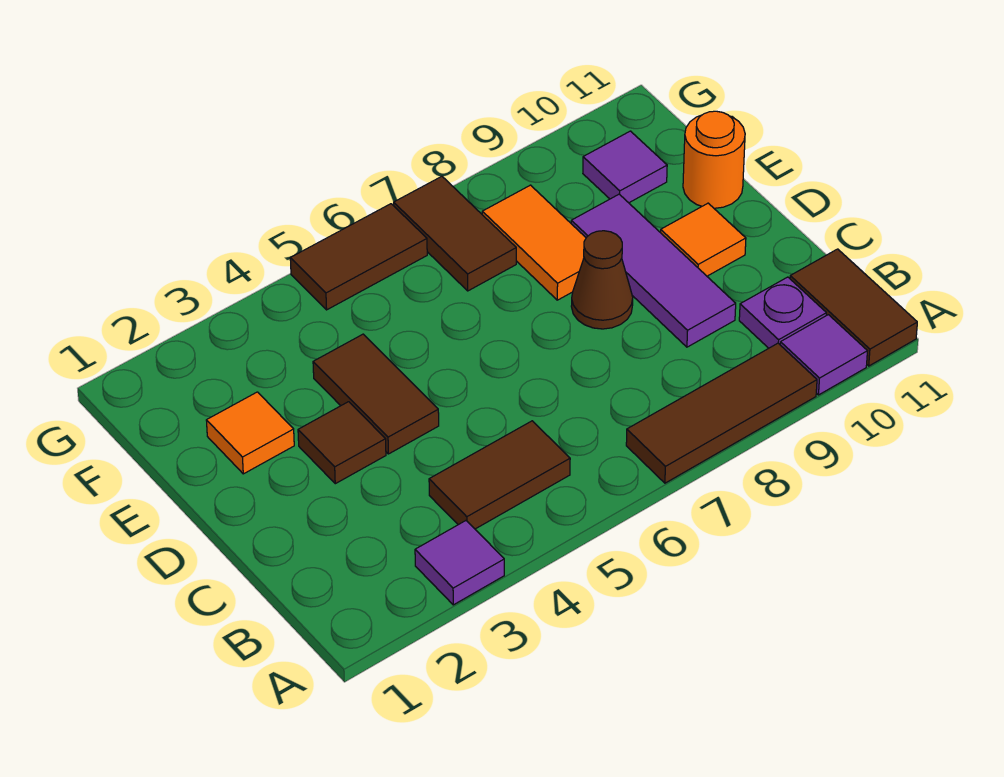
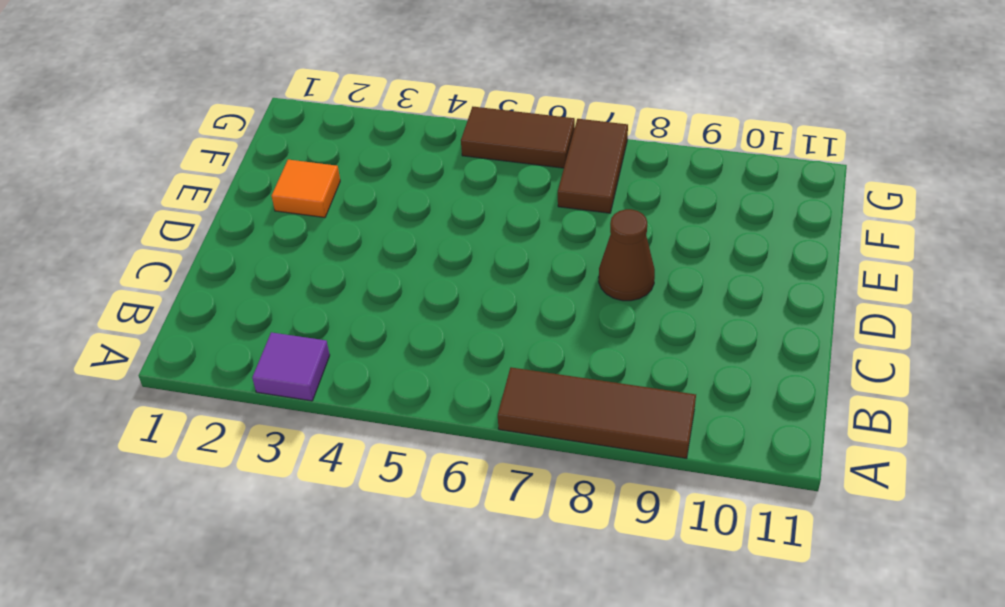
none -> purple tile A10 level 1
none -> brown tile A11:B11 level 1
none -> brown tile B4:B5 level 1

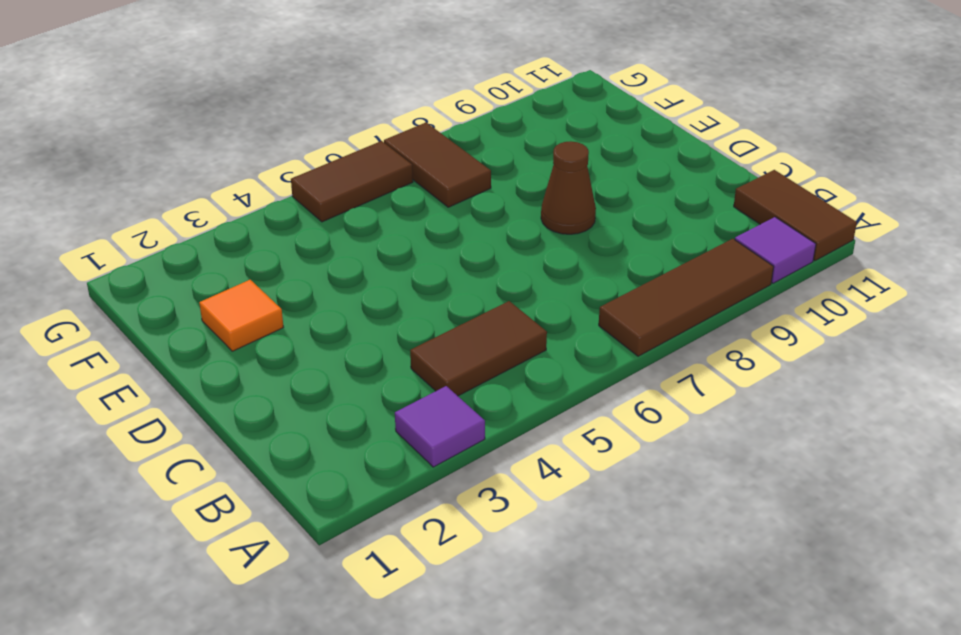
none -> purple plate B10 level 1
none -> purple tile C9:E9 level 1
none -> brown tile D3 level 1

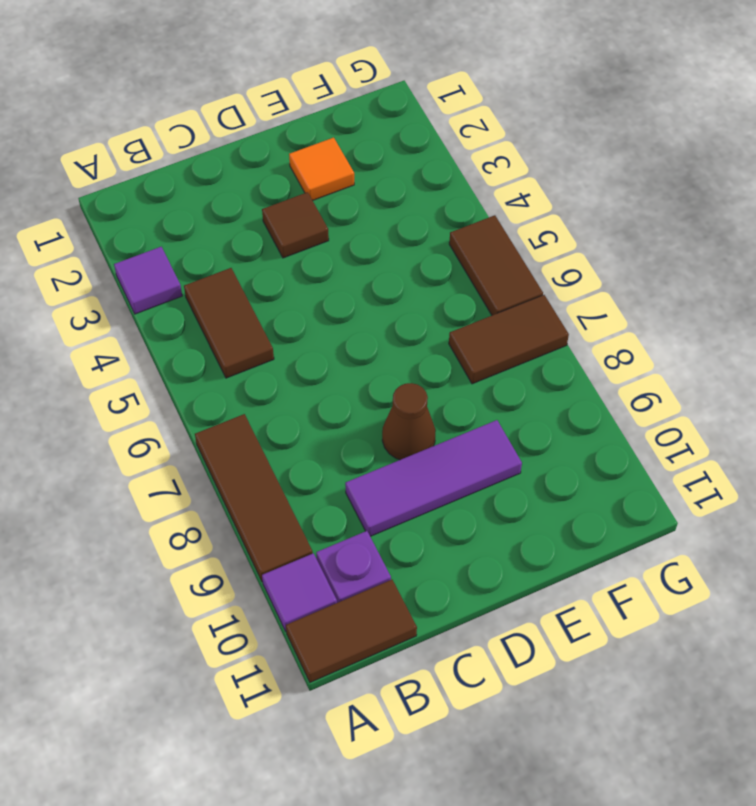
none -> brown tile D4:E4 level 1
none -> orange tile D10 level 1
none -> orange tile E8:F8 level 1

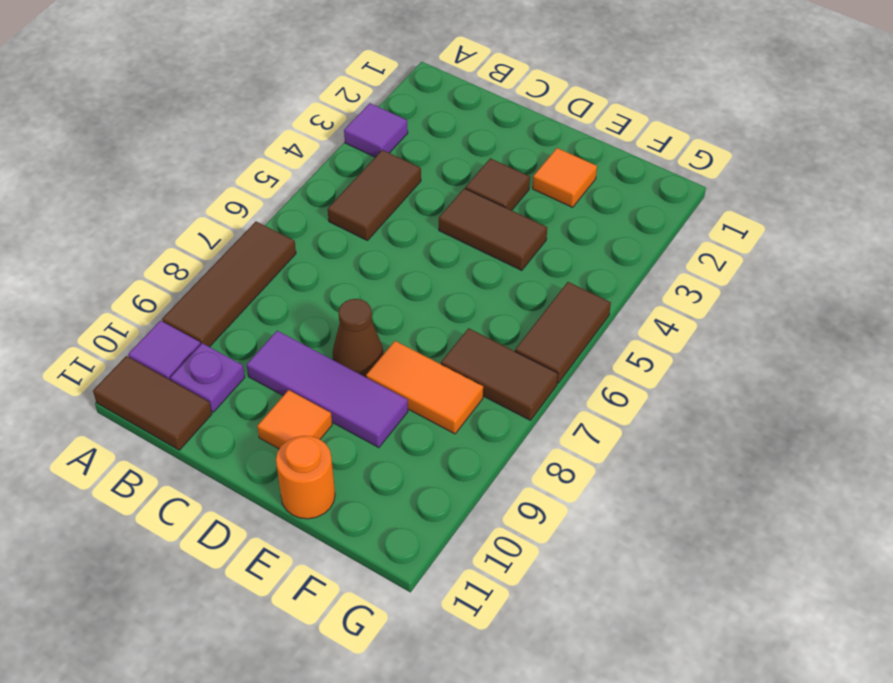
none -> purple tile F10 level 1

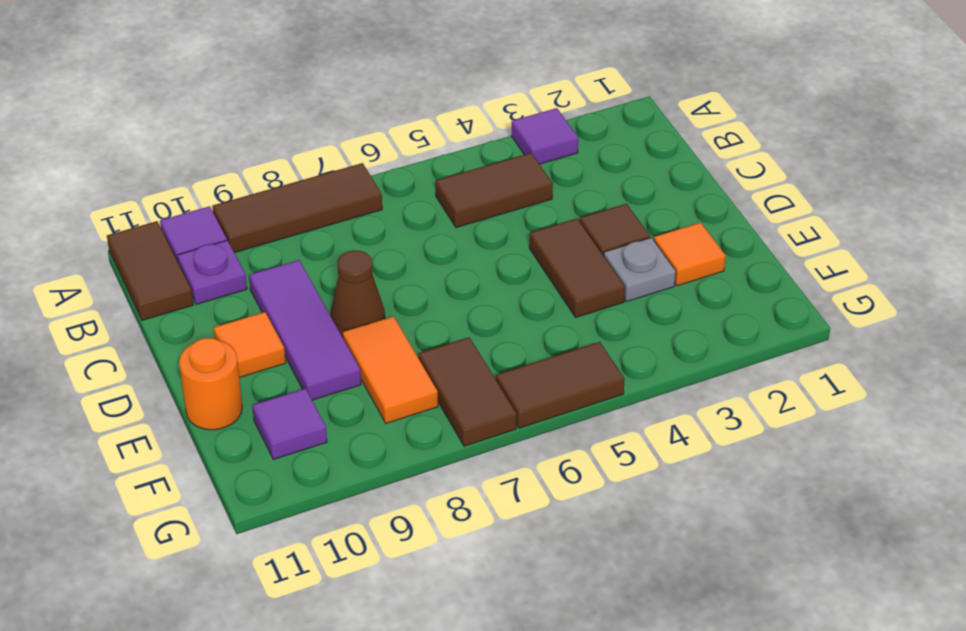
grey plate E3 level 1 -> none

